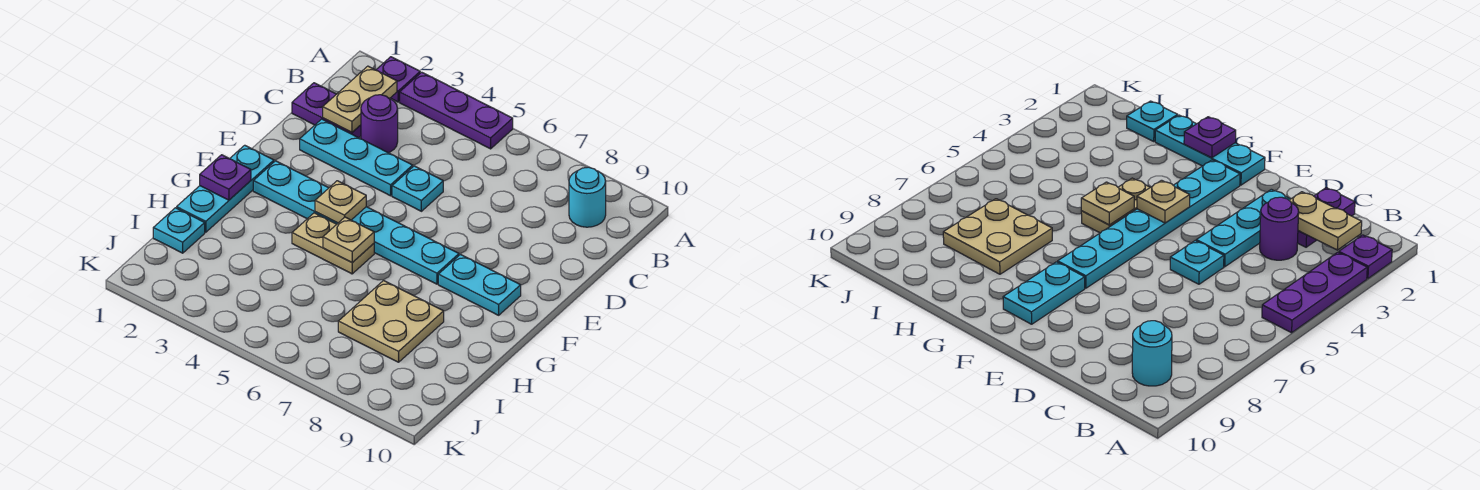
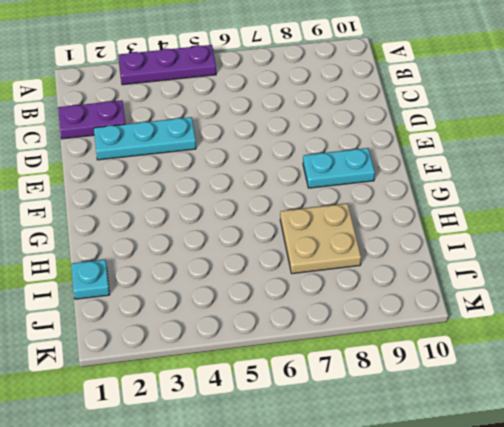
none -> purple plate A2 level 1
none -> cyan round brick B9 level 1
none -> purple round brick C3 level 1

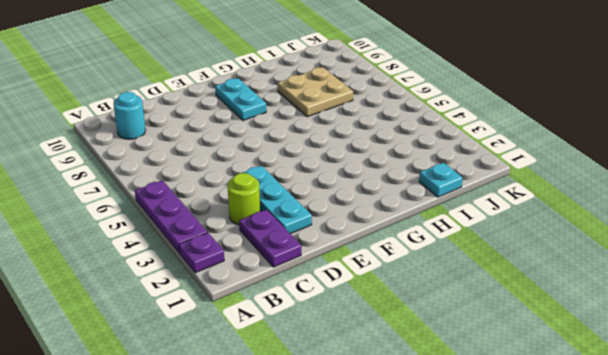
lime round brick C3 level 1 -> purple round brick C3 level 1
none -> cyan plate D5 level 1
none -> cyan plate F1:H1 level 1
none -> cyan plate F2:F7 level 1

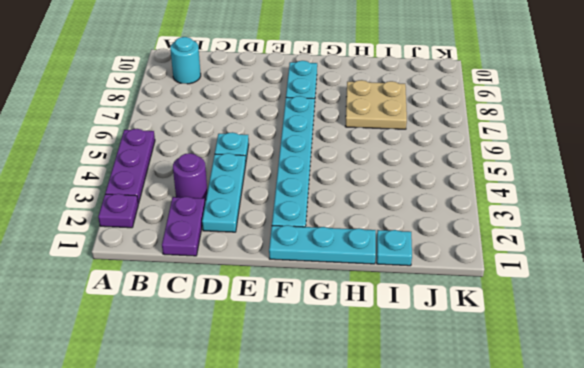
none -> tan plate G4:G5 level 1
none -> tan plate B2:C2 level 2
none -> tan plate F4 level 2

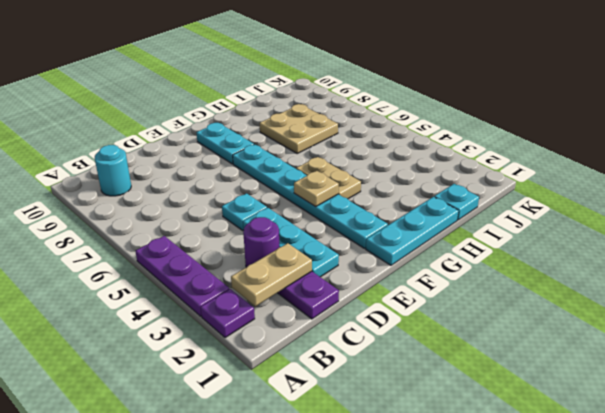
none -> purple plate G1 level 2
none -> tan plate G5 level 2

